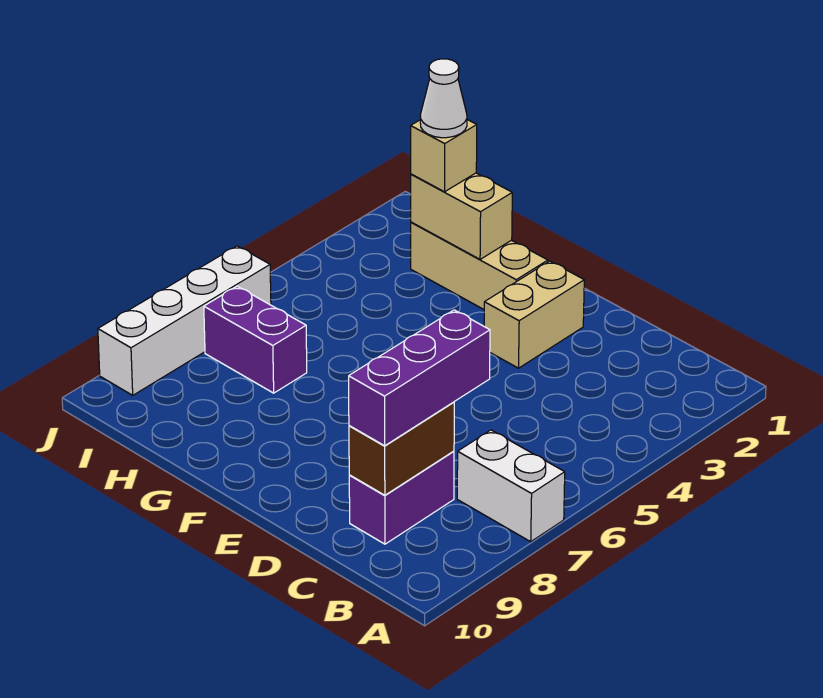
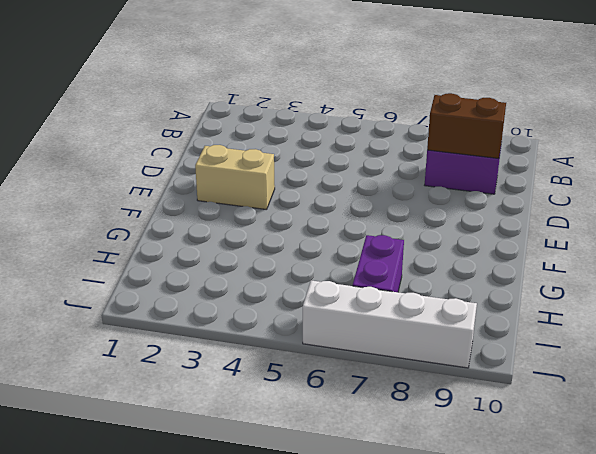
none -> white brick A7:B7 level 1
none -> tan brick F2:H2 level 1

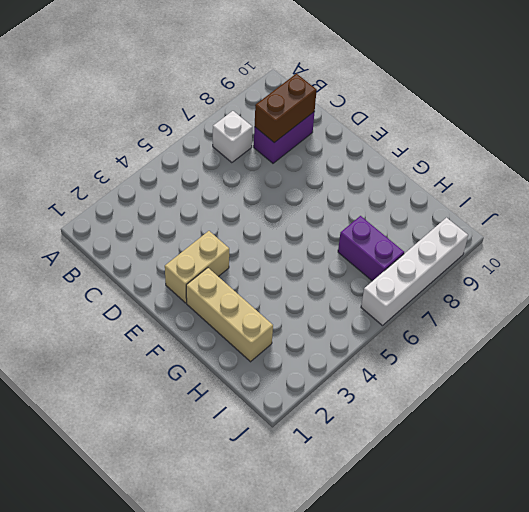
white brick B7 level 1 -> white brick A7:B7 level 1
none -> tan brick G2:H2 level 2
none -> purple brick C7:C9 level 3

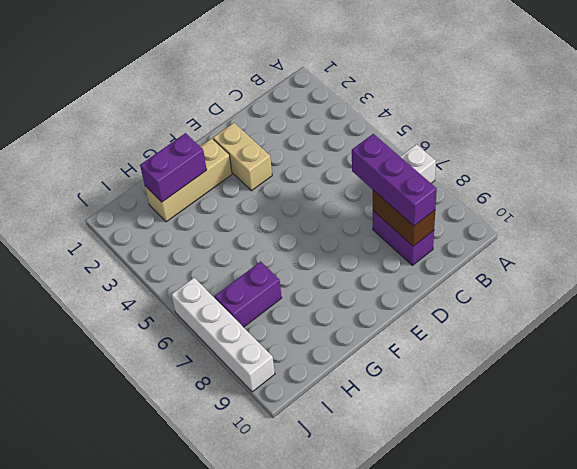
purple brick G2:H2 level 2 -> tan brick G2:H2 level 2
none -> tan brick H2 level 3
none -> white cone H2 level 4

